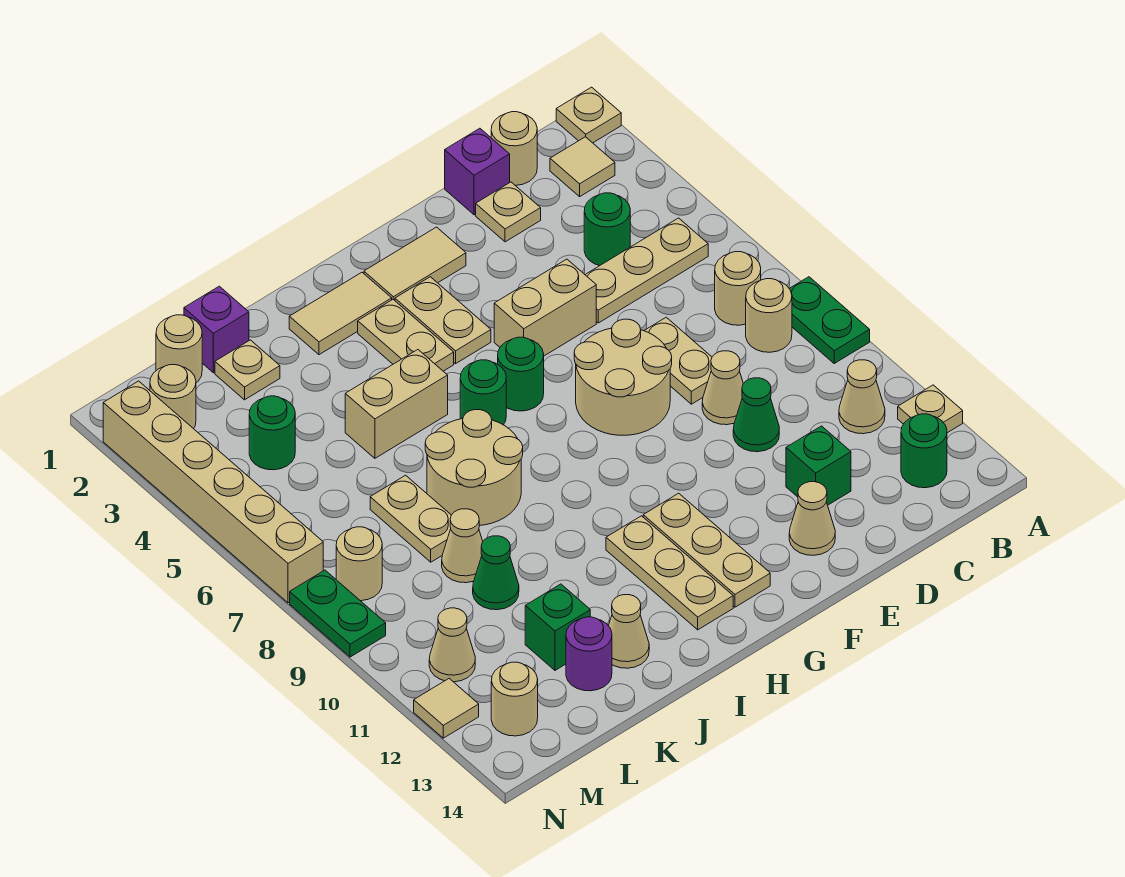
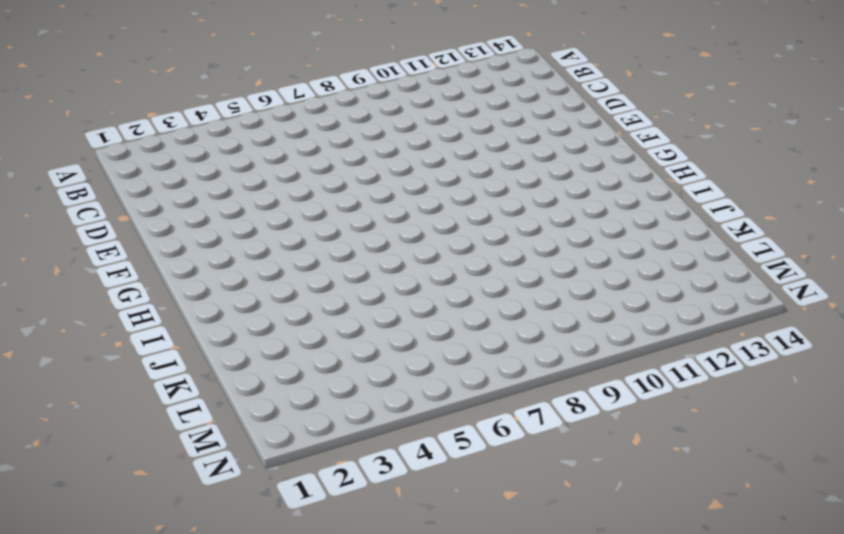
none -> tan plate A1 level 1
none -> green plate A8:A9 level 1
none -> tan plate A12 level 1
none -> tan tile B2 level 1

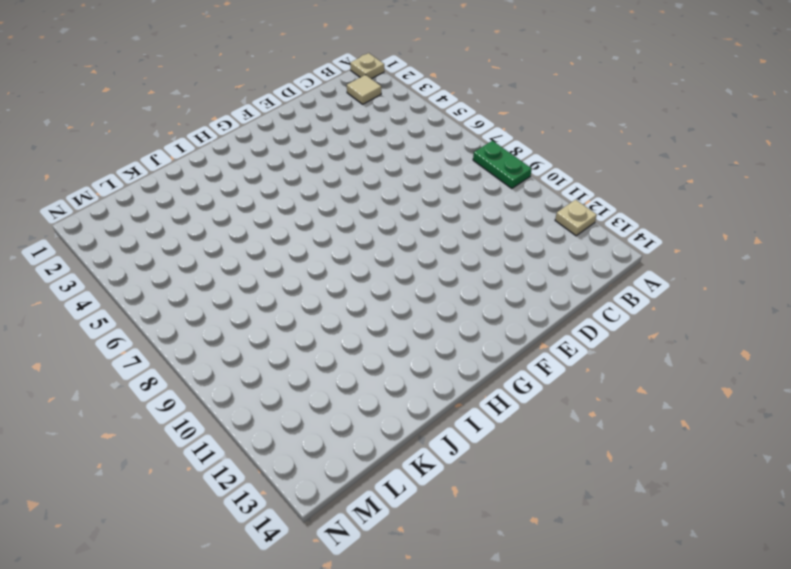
none -> tan plate B5:D5 level 1
none -> tan round brick B7 level 1
none -> tan round brick B8 level 1
none -> tan cone B11 level 1

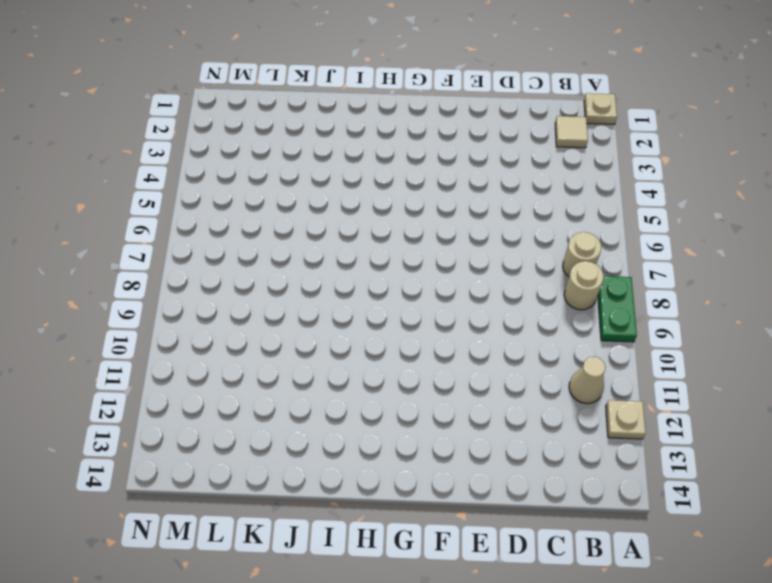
none -> tan plate B5:D5 level 1
none -> green round brick B13 level 1
none -> tan round brick C1 level 1
none -> green round brick C4 level 1

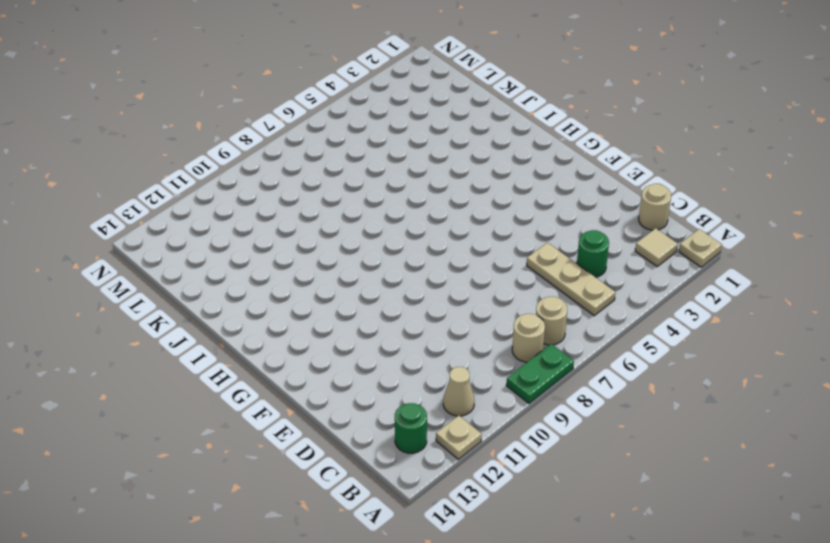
none -> purple brick D1 level 1
none -> tan plate D2 level 1
none -> tan plate D7:D8 level 1
none -> tan cone D9 level 1

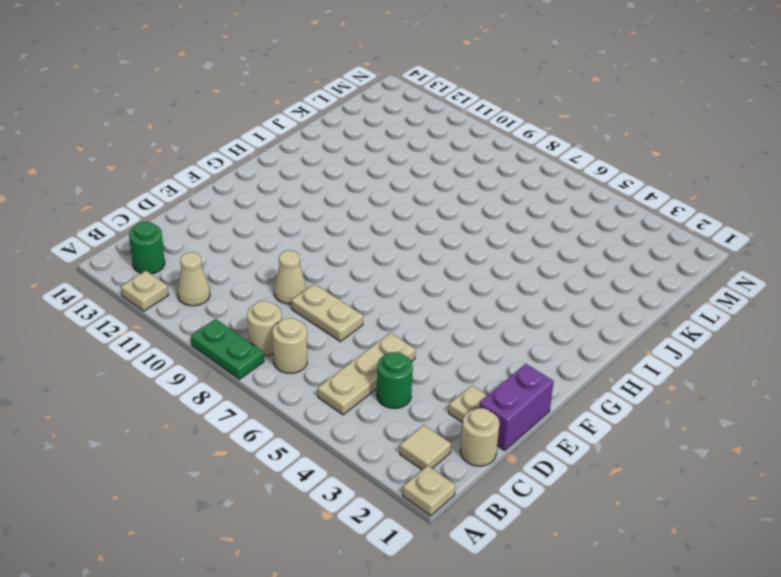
purple brick D1:E1 level 1 -> purple brick D1 level 1
none -> green cone D10 level 1
none -> green brick D12 level 1
none -> tan brick E5:F5 level 1
none -> tan round brick E7:F8 level 1

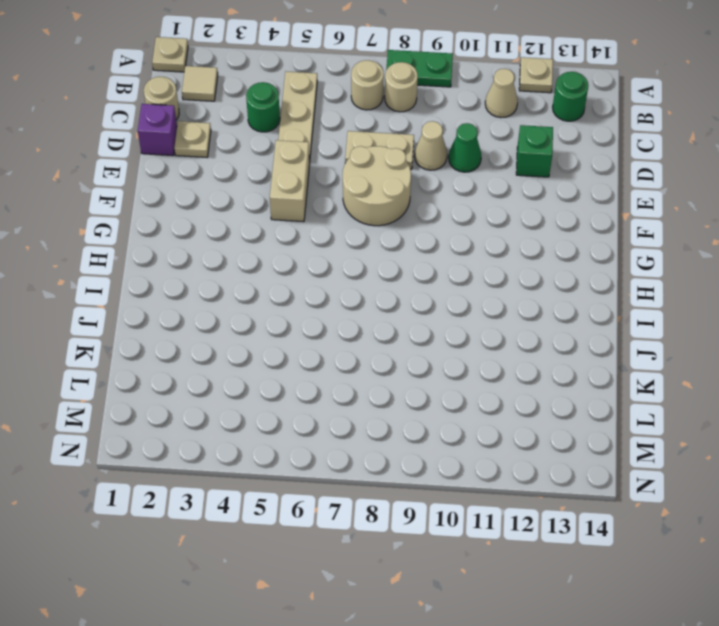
none -> tan cone E13 level 1
none -> tan tile F2:G2 level 1
none -> tan plate G3:G4 level 1
none -> green round brick G6 level 1

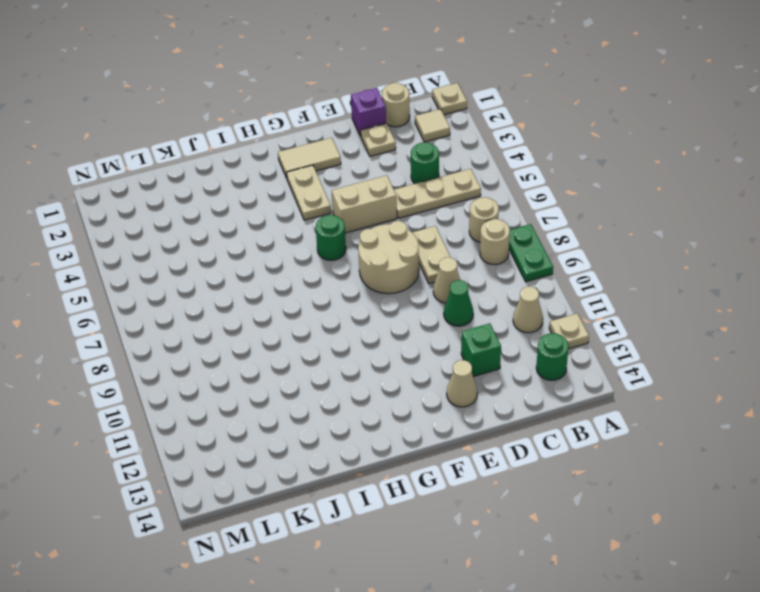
none -> tan plate G11:G13 level 1
none -> tan tile H2:I2 level 1
none -> tan plate H3:H4 level 1
none -> green round brick H6 level 1

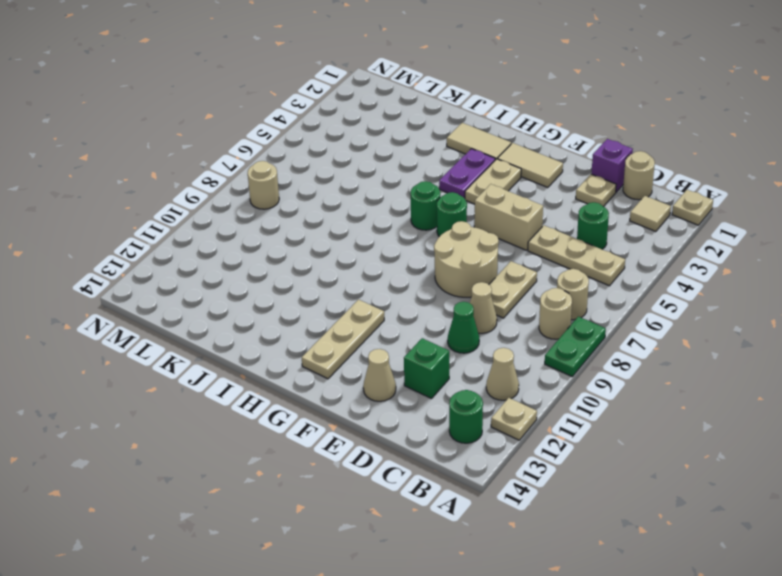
purple plate H3:H4 level 1 -> tan plate H3:H4 level 1
none -> tan plate H11:H13 level 1
none -> tan brick I5:J5 level 1
none -> tan round brick I7:J8 level 1
none -> tan cone J13 level 1

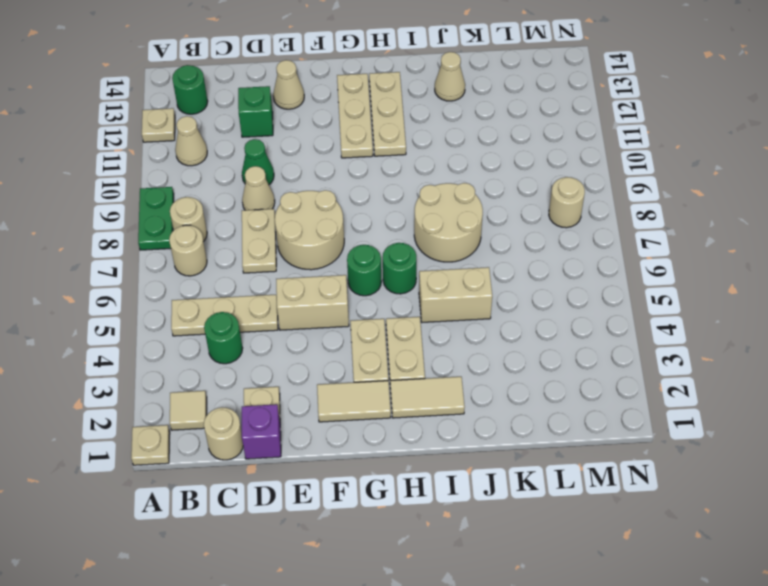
none -> purple brick K1 level 1
none -> tan plate K2 level 1
none -> tan plate K7:K8 level 1
none -> tan cone K9 level 1

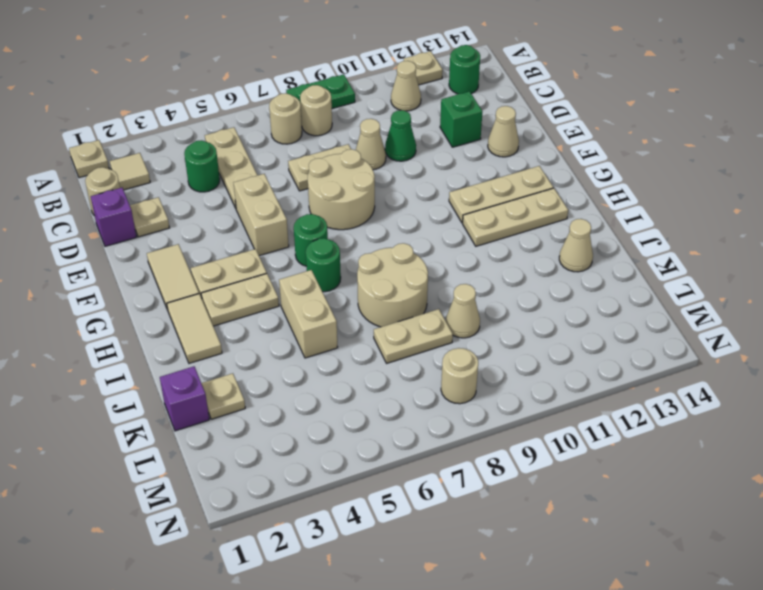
none -> green cone K10 level 1
none -> green brick K12 level 1
none -> purple round brick K13 level 1
none -> tan round brick L1 level 1

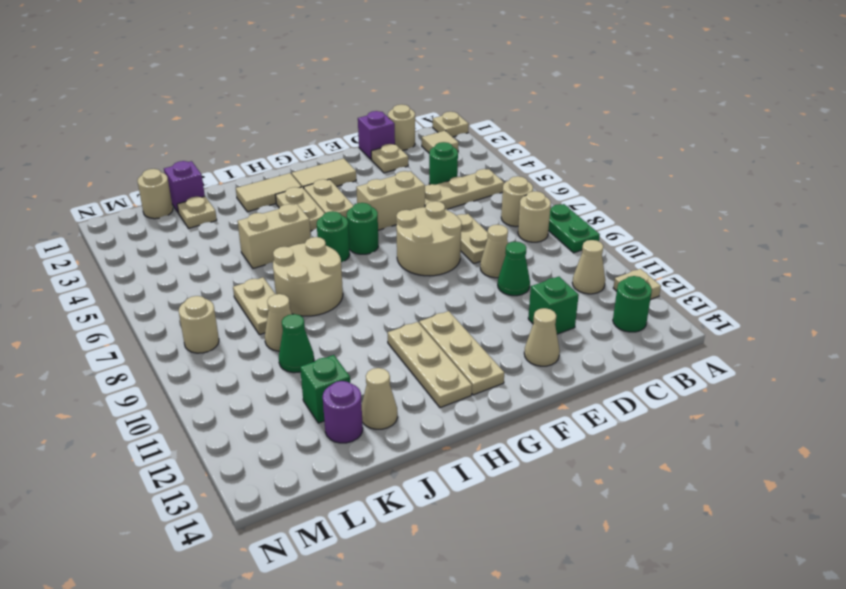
none -> green round brick L4 level 1
none -> tan round brick M2 level 1
none -> tan cone M11 level 1
none -> tan round brick M13 level 1

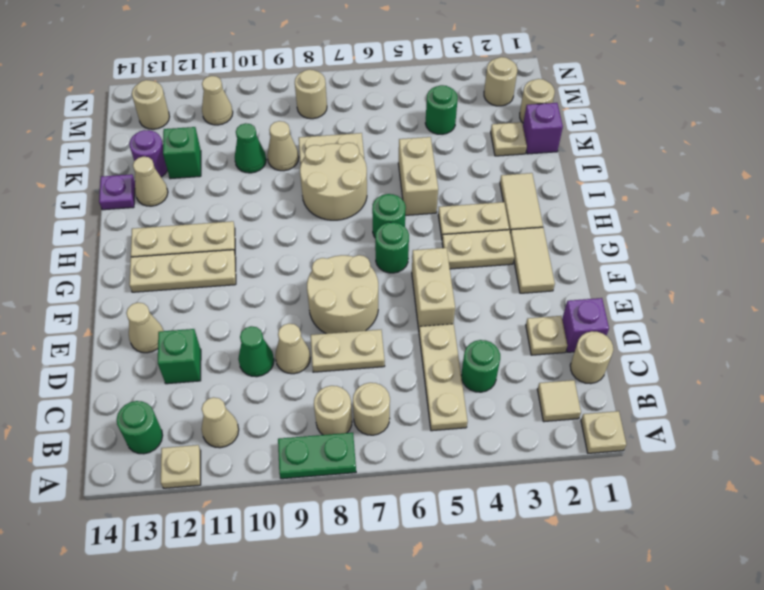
purple plate J14 level 1 -> none
none -> tan brick N2:N7 level 1
none -> green plate N8:N9 level 1
none -> tan tile N12 level 1

